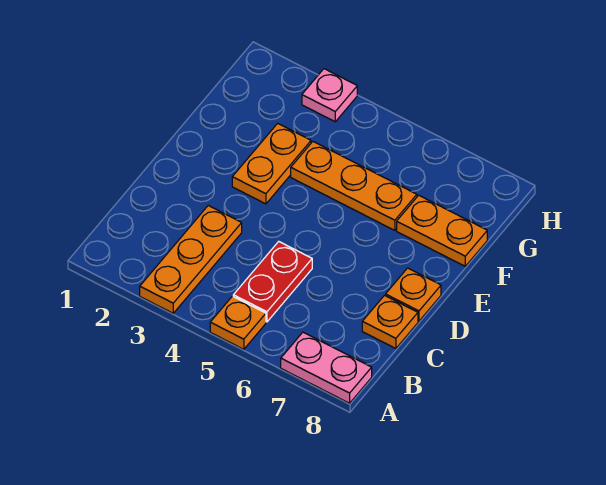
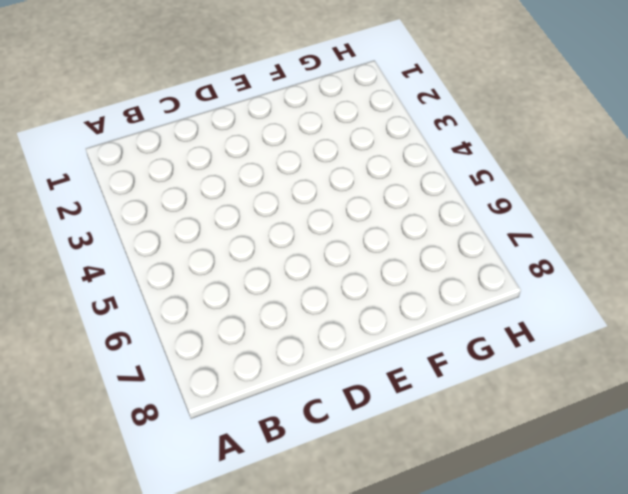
none -> orange plate A3:C3 level 1
none -> orange plate A5 level 1

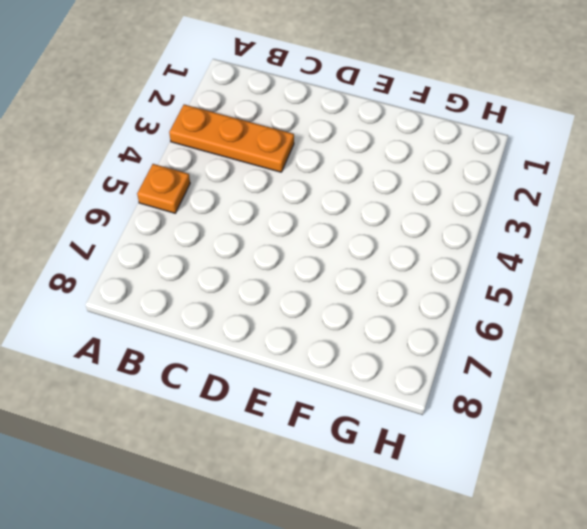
none -> pink plate A7:A8 level 1
none -> red plate B5:C5 level 1

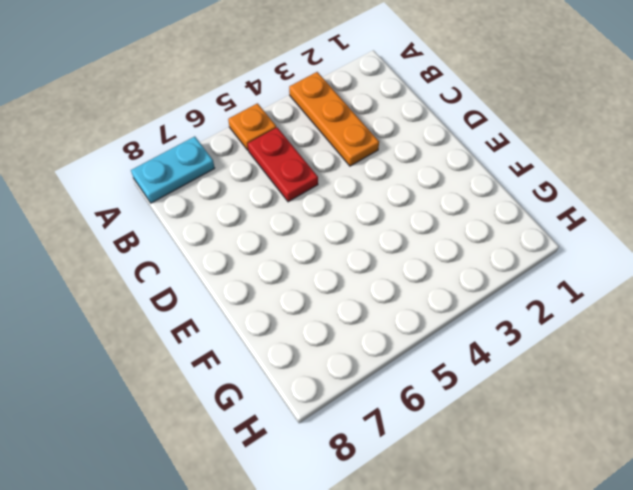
cyan plate A7:A8 level 1 -> pink plate A7:A8 level 1
none -> orange plate C8 level 1
none -> orange plate D8 level 1

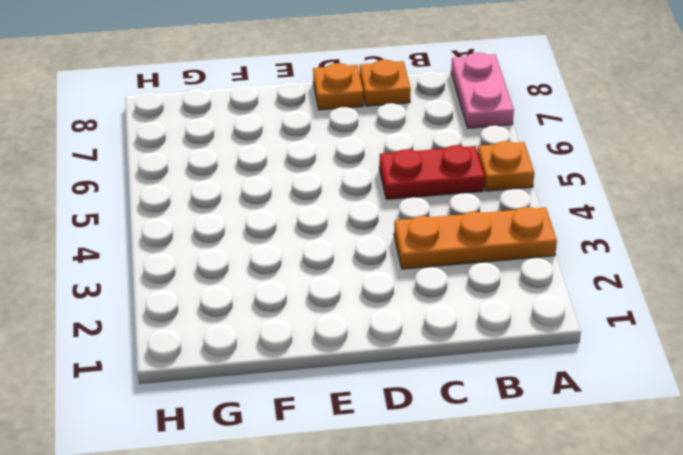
none -> orange plate E3:F3 level 1
none -> orange plate F4:F6 level 1

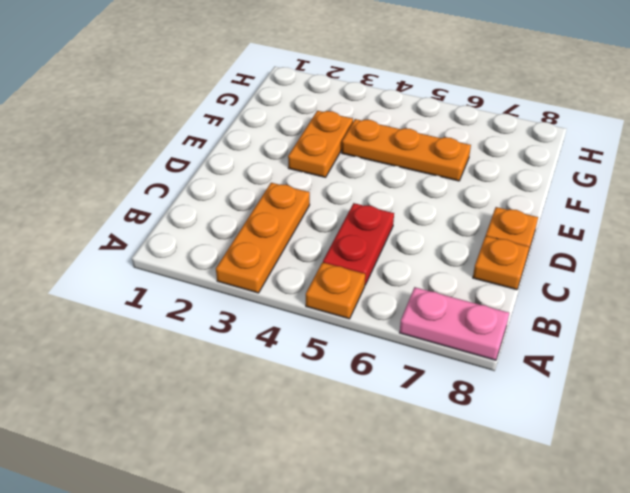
none -> orange plate F7:F8 level 1
none -> pink plate H3 level 1

